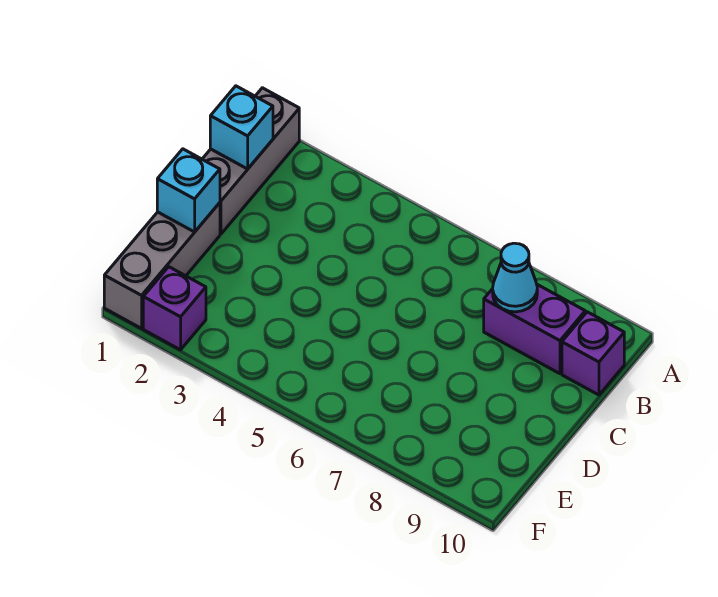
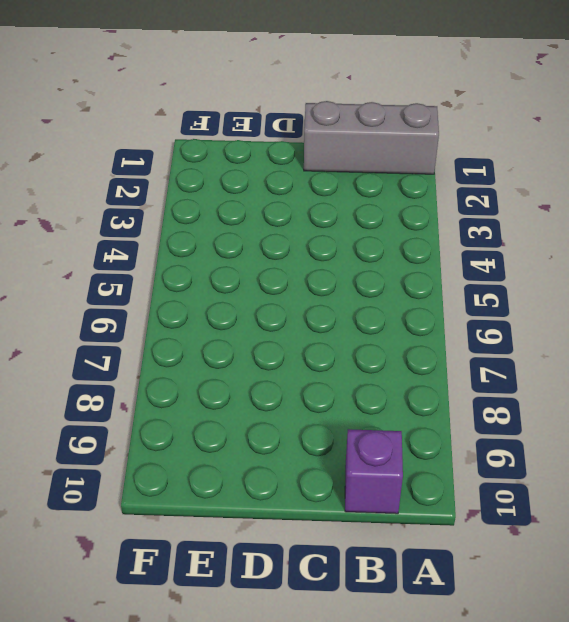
none -> purple brick B8:B9 level 1
none -> grey brick D1:F1 level 1

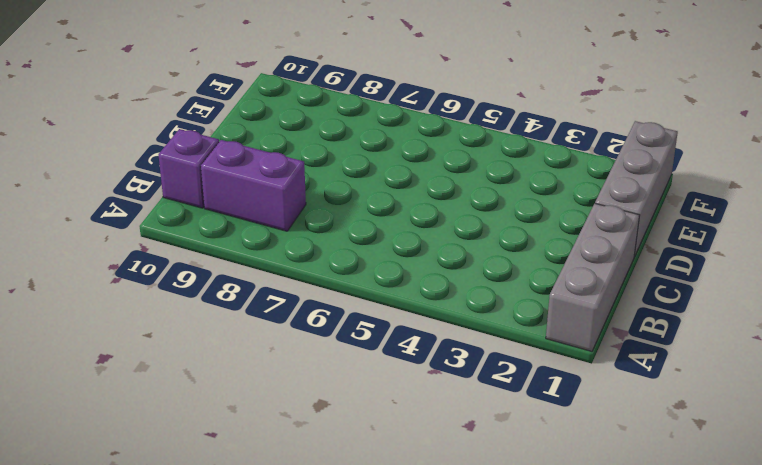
none -> purple brick F2 level 1
none -> cyan brick B1 level 2

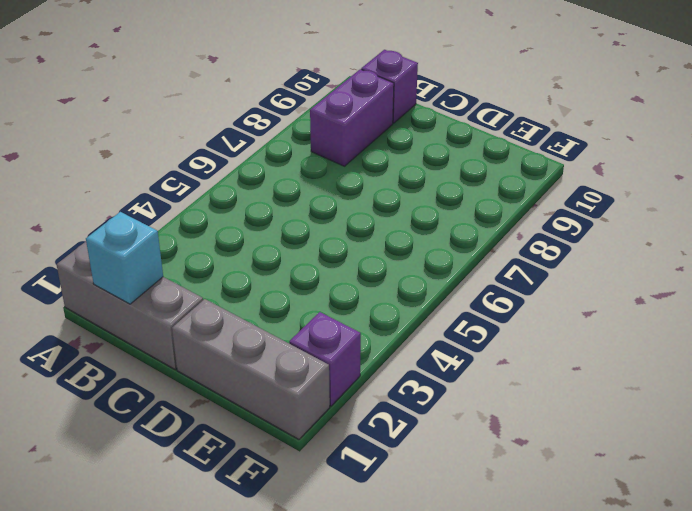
none -> cyan cone B8 level 2
none -> cyan brick D1 level 2

